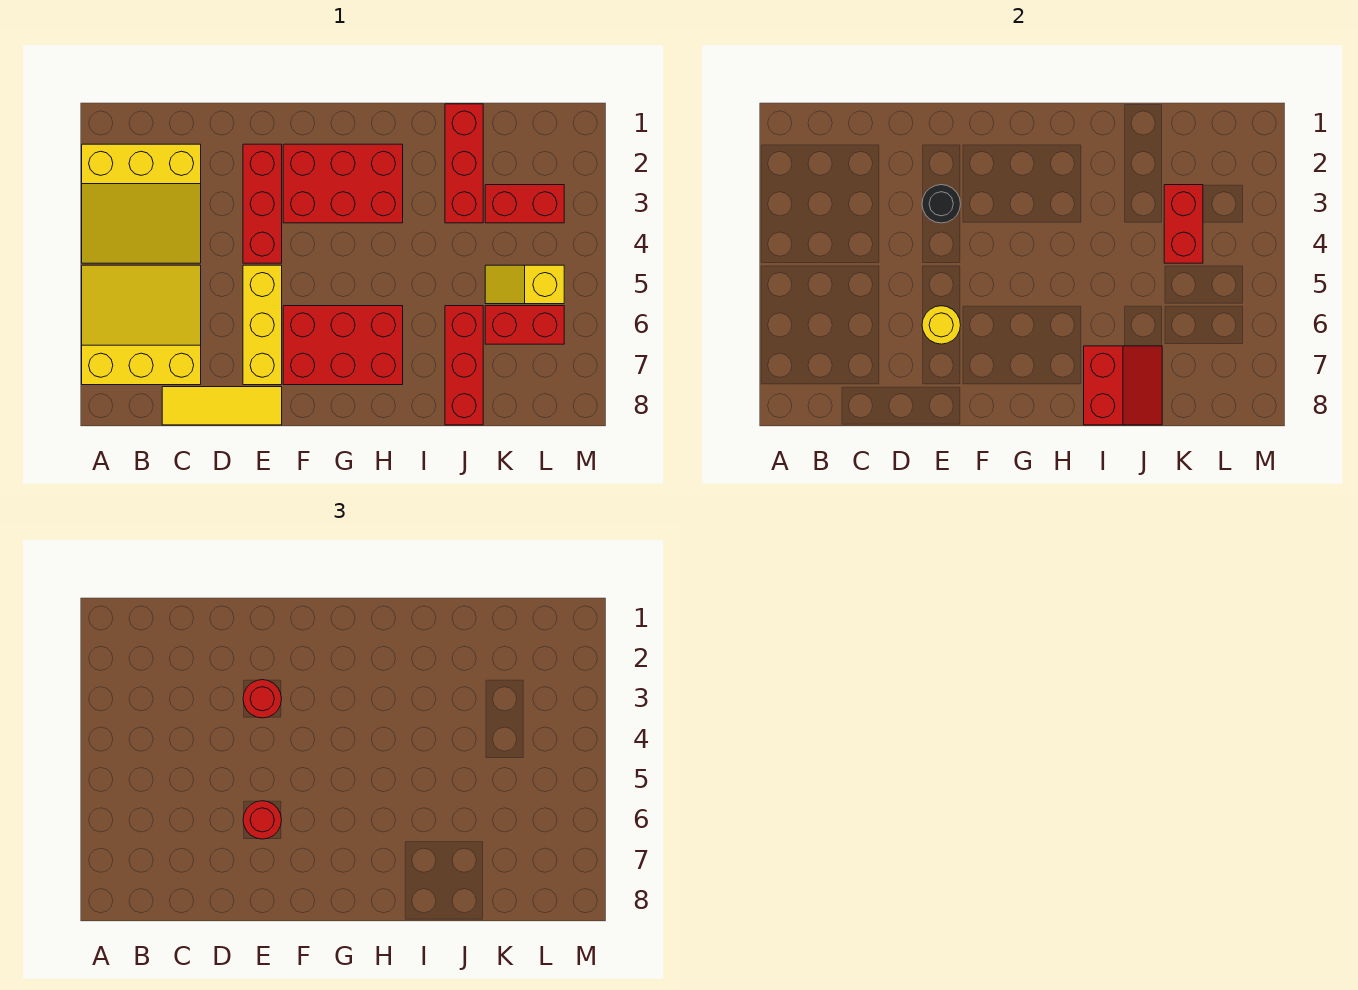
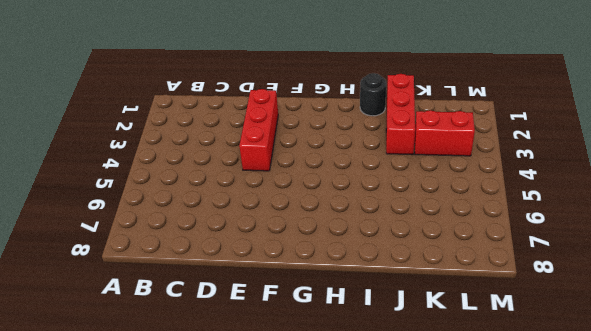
black round brick I1 level 1 -> black round brick E3 level 2
none -> yellow slope A2:C4 level 1 top 2
none -> yellow slope A5:C7 level 1 top 7
none -> yellow tile C8:E8 level 1

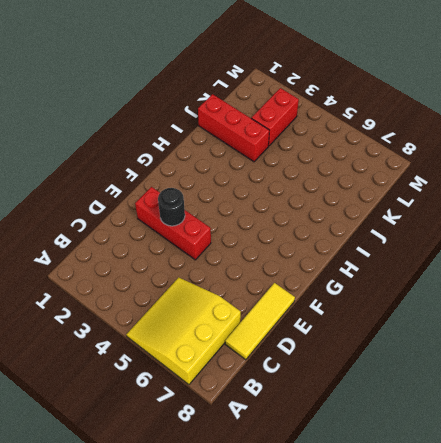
none -> yellow slope A2:C4 level 1 top 2
none -> yellow brick E5:E7 level 1
none -> red brick F2:H3 level 1

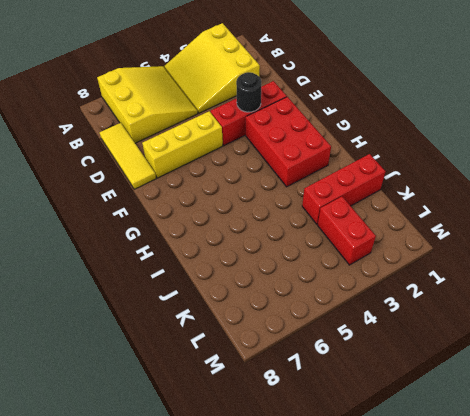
none -> red brick F6:H7 level 1
none -> red brick J6:J8 level 1
none -> yellow slope K5:L5 level 1 top L

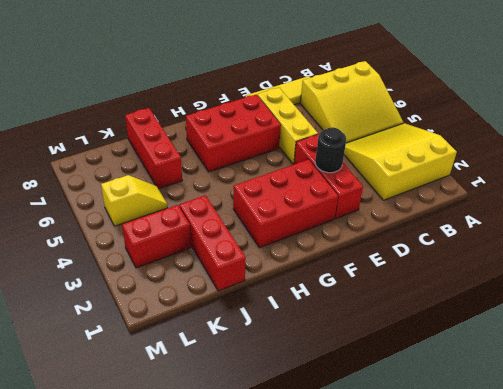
none -> red brick K6:L6 level 1
none -> yellow round brick E6 level 2
none -> red slope I7:J8 level 2 top I

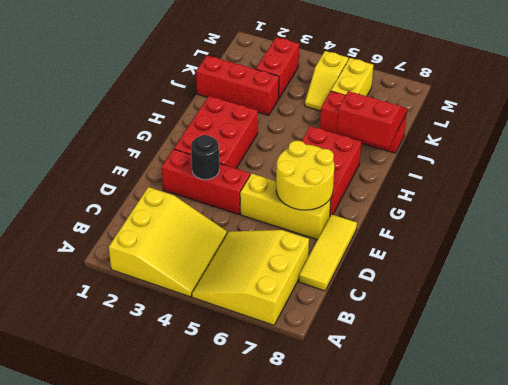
yellow round brick E6:F7 level 2 -> yellow round brick E6 level 2
yellow brick K6:L6 level 1 -> red brick K6:L6 level 1
none -> red brick K3:K4 level 2
none -> red round brick E3 level 3
none -> red round brick E6 level 3

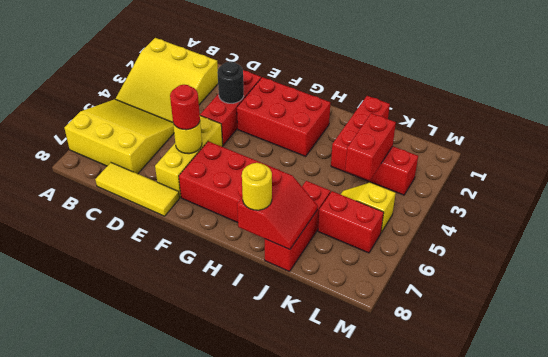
yellow round brick I8 level 3 -> none
none -> red round brick E3 level 3

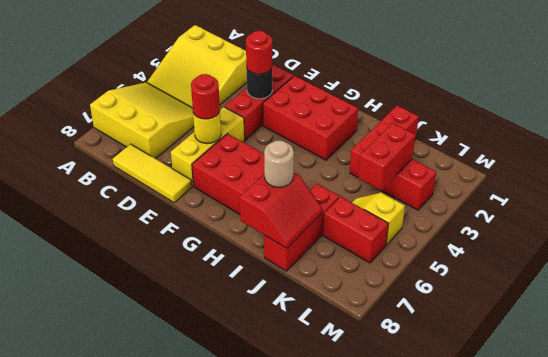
tan round brick I7 level 3 -> none

